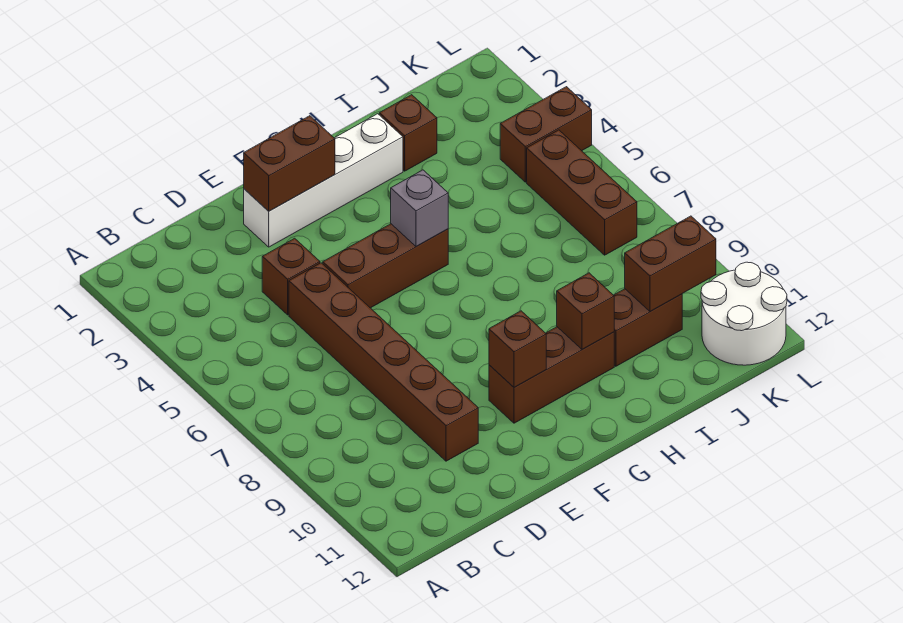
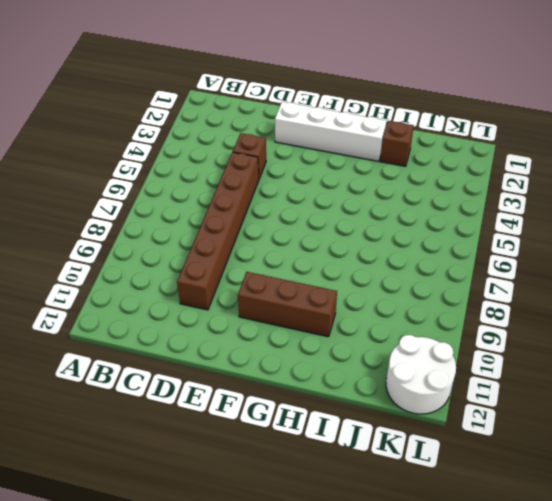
none -> brown brick E5:G5 level 1
none -> brown brick I10:J10 level 1
none -> brown brick K4:L4 level 1

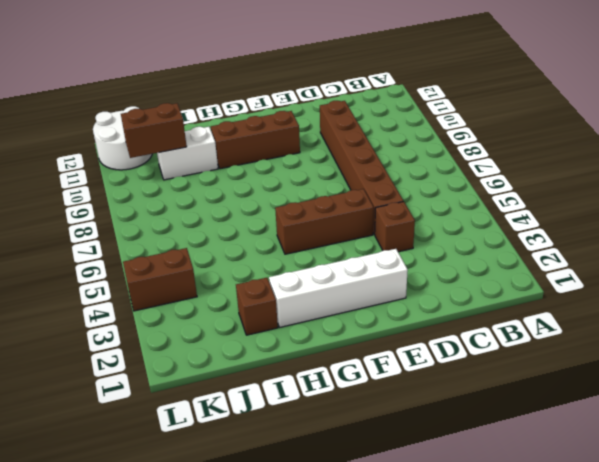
white brick I10:J10 level 1 -> brown brick I10:J10 level 1
none -> brown brick K5:K7 level 1
none -> brown brick E2:F2 level 2
none -> brown brick F10 level 2

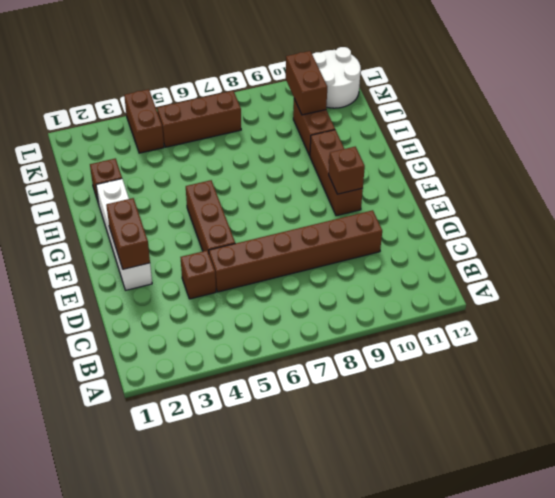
none -> grey brick G5 level 2
none -> brown brick H10 level 2

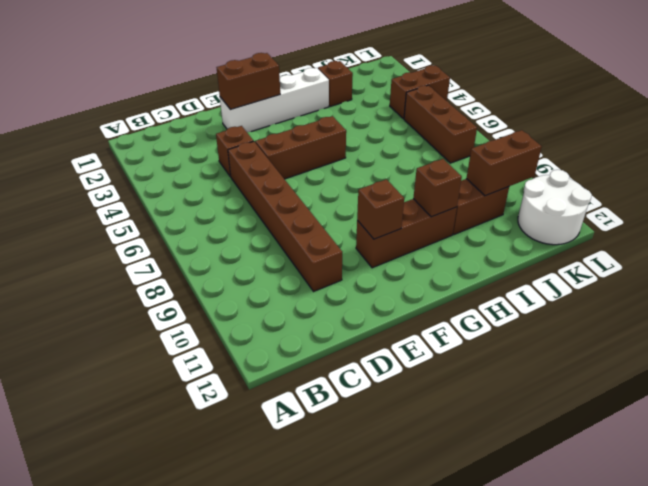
none -> grey brick G5 level 2

